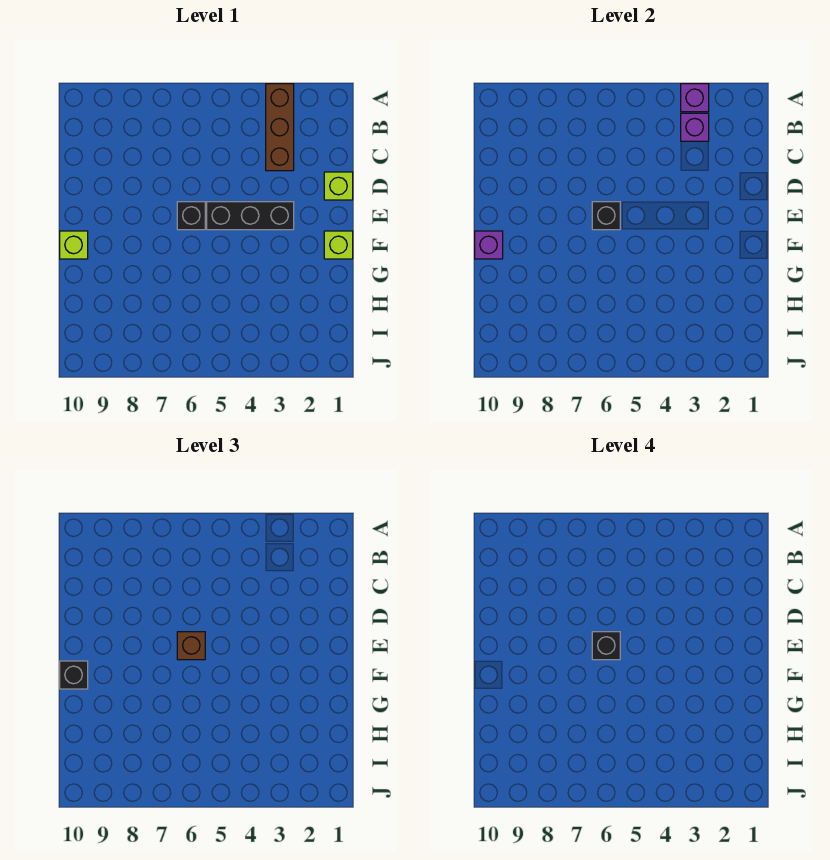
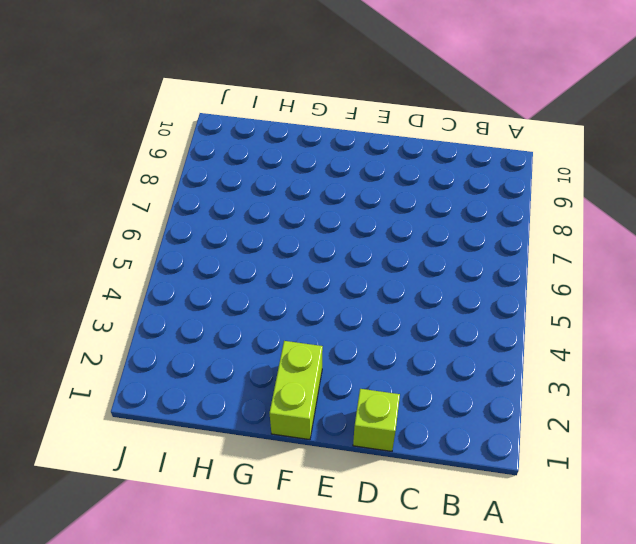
lime brick F1:F2 level 1 -> lime brick F1 level 1
none -> brown brick A3:C3 level 1
none -> black brick E3:E5 level 1
none -> black brick E6 level 1

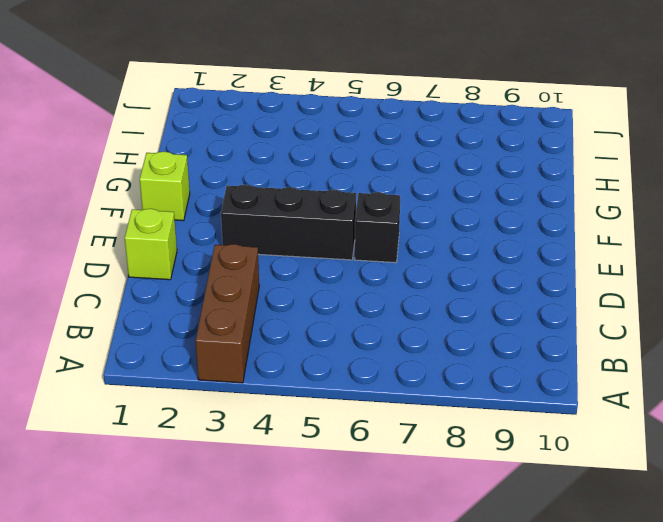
none -> lime brick F10 level 1
none -> purple brick A3 level 2
none -> purple brick B3 level 2

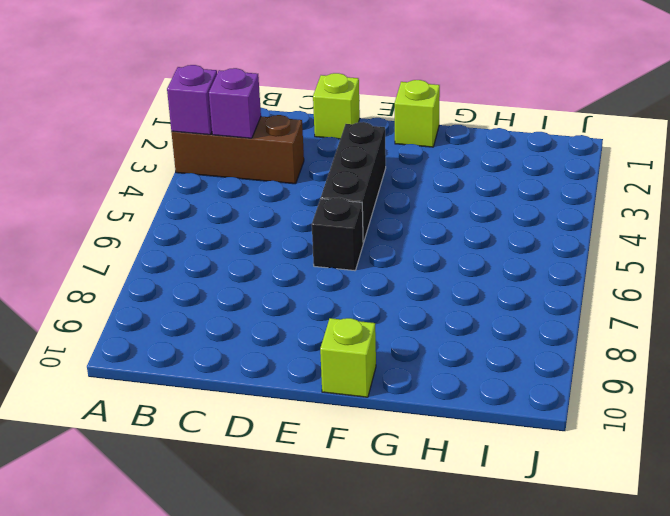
none -> black brick E6 level 2
none -> purple brick F10 level 2
none -> brown brick E6 level 3

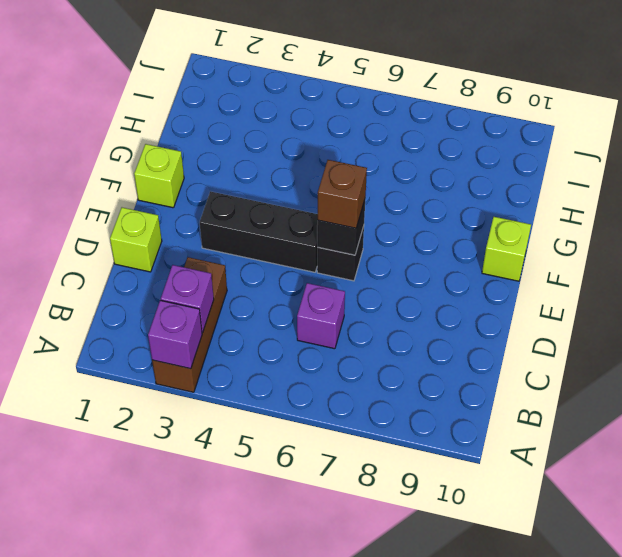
purple brick C6 level 1 -> purple brick F10 level 2
none -> black brick F10 level 3
none -> black brick E6 level 4

